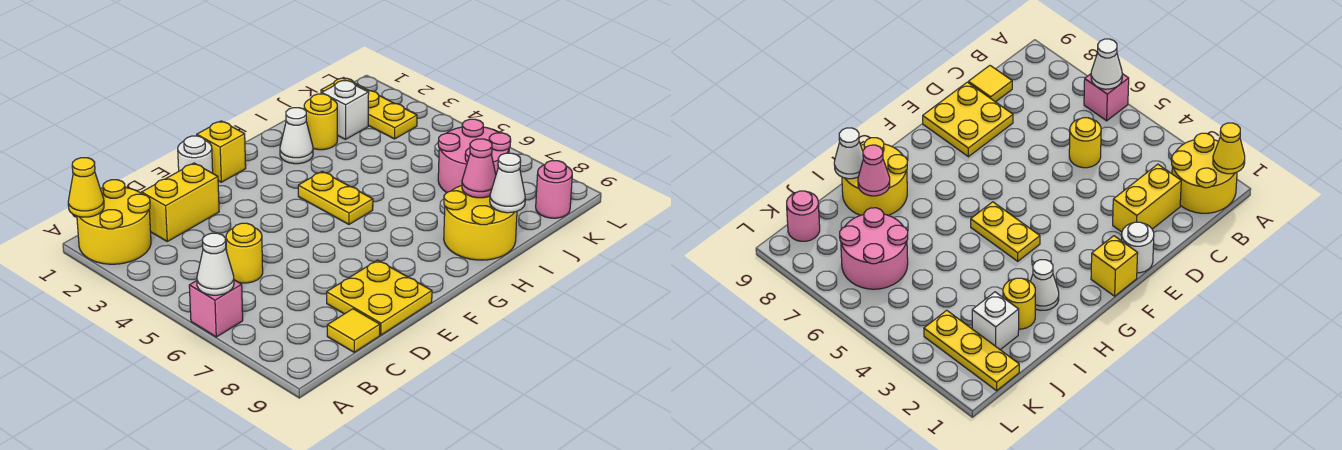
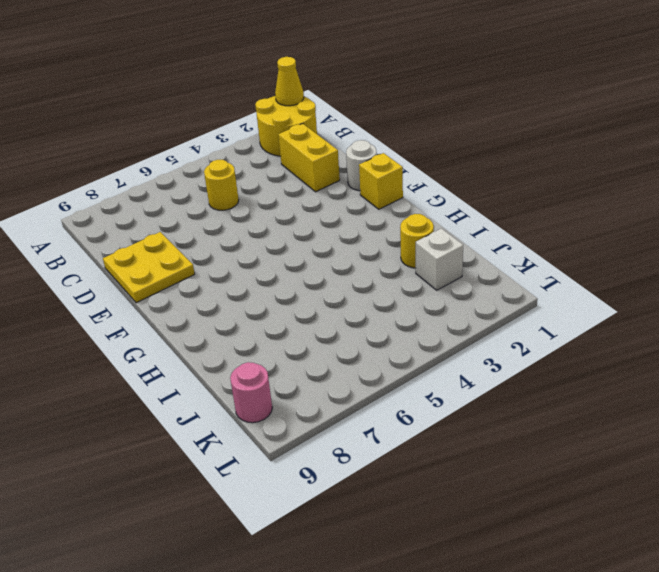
none -> pink brick A6 level 1
none -> yellow tile C9 level 1
none -> yellow plate G4:G5 level 1

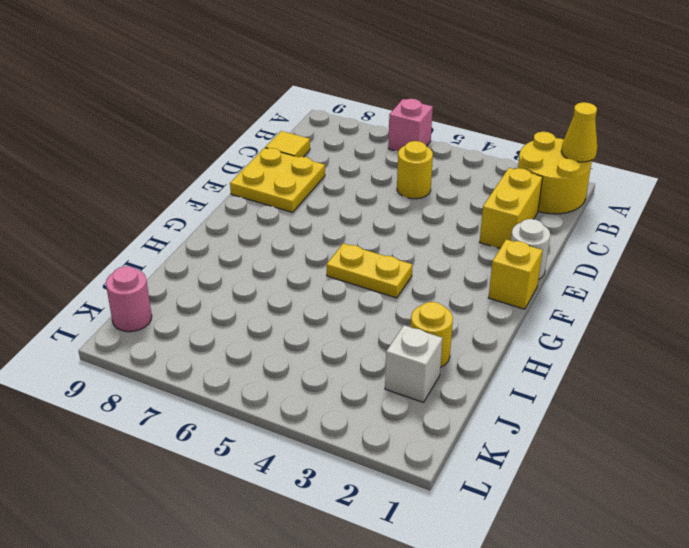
none -> white cone H2 level 1
none -> yellow round brick H8:I9 level 1
none -> pink round brick J6:K7 level 1

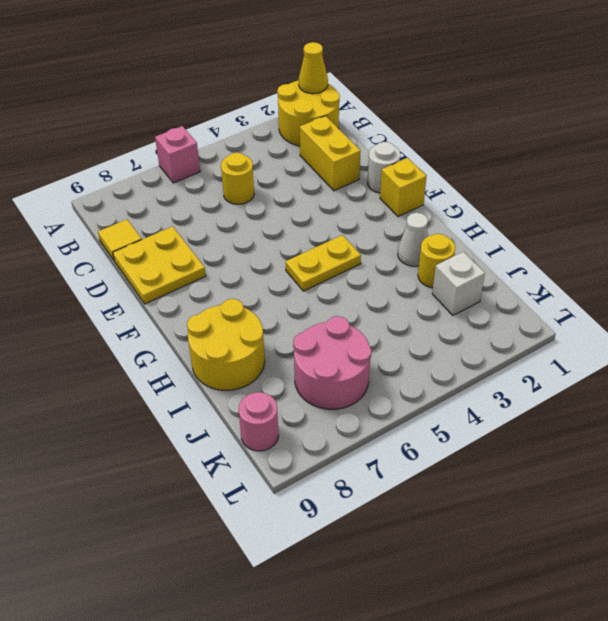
none -> yellow plate K1:K3 level 1
none -> white cone A6 level 2
none -> pink cone I8 level 2

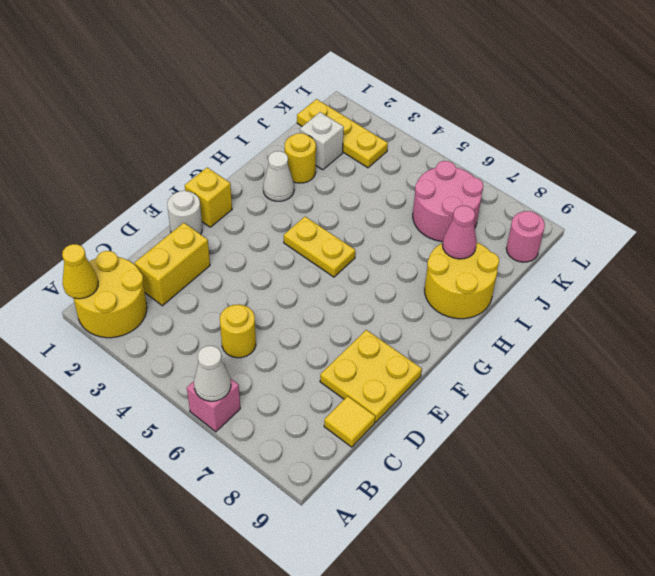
none -> white cone I9 level 2

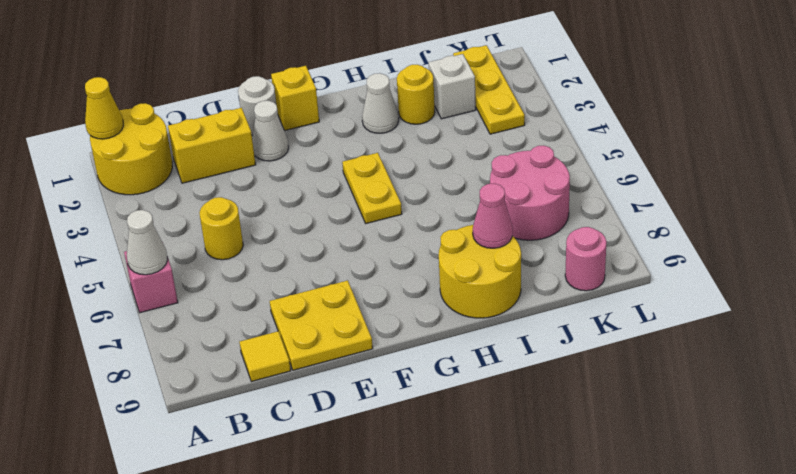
white cone E2 level 1 -> white cone I9 level 2

